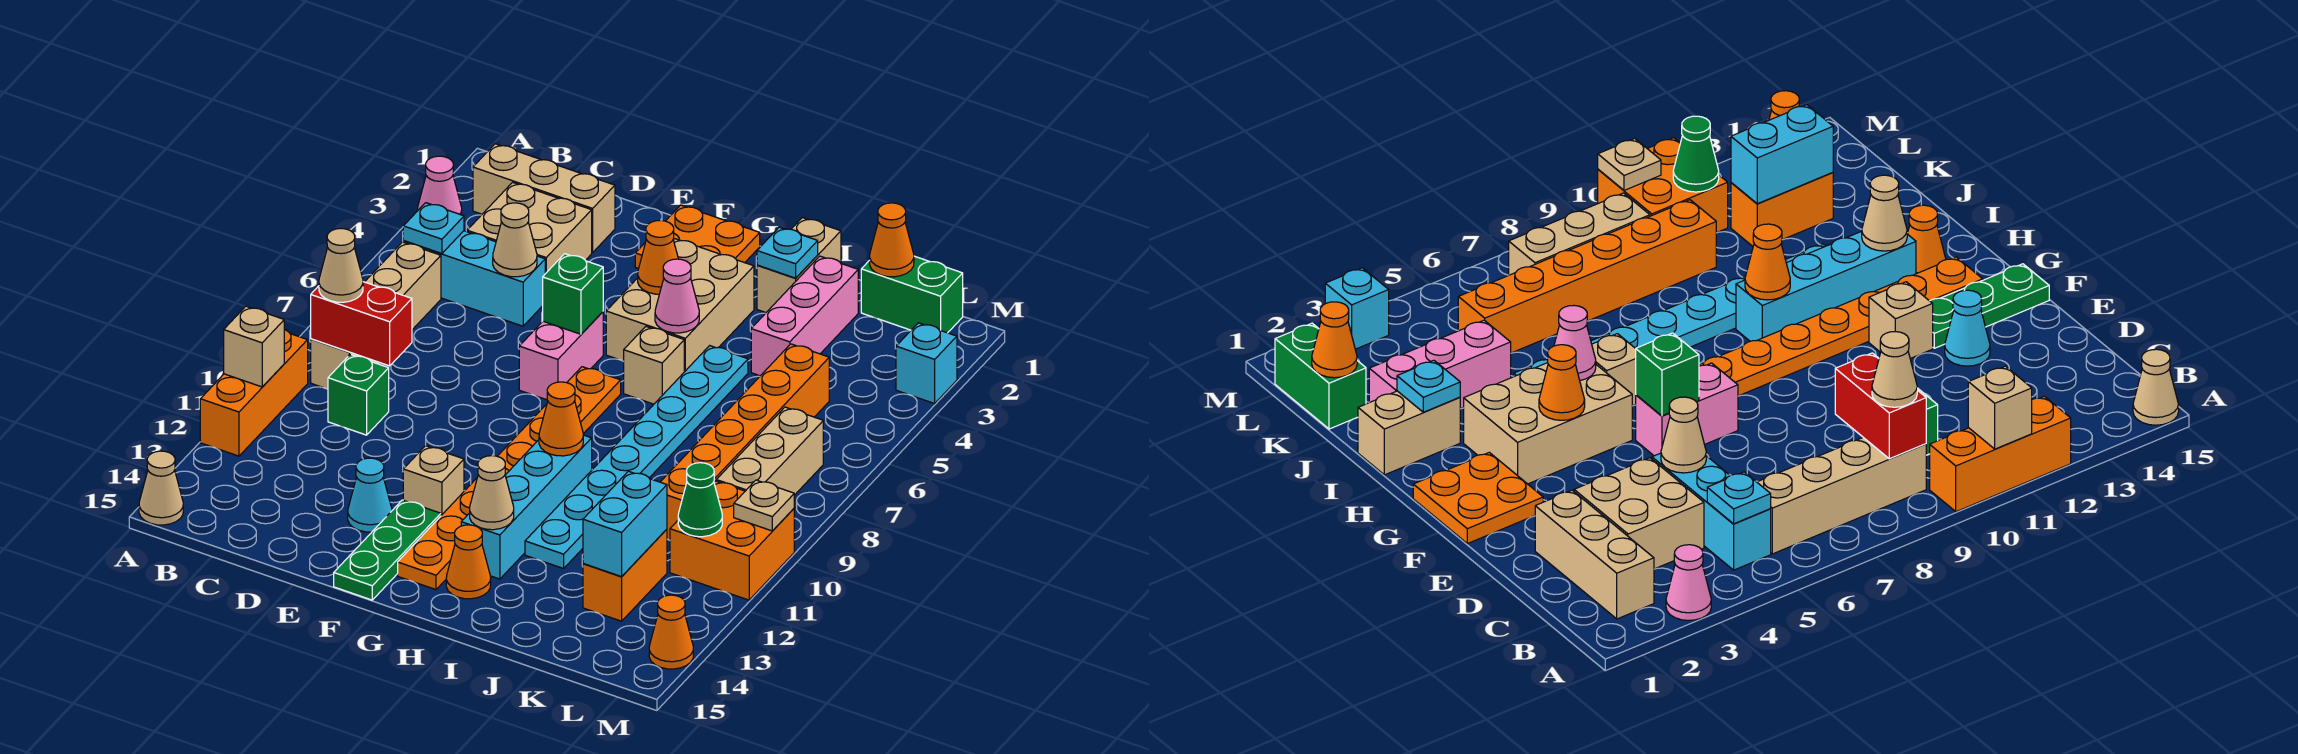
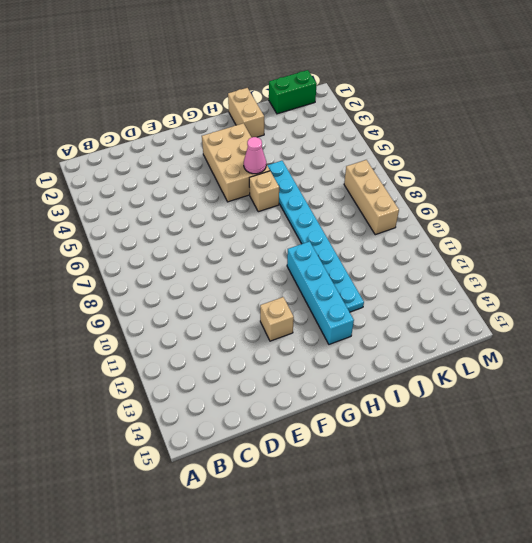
none -> pink cone A3 level 1
none -> orange brick A10:A12 level 1
none -> tan cone A15 level 1
none -> tan brick B2:D2 level 1

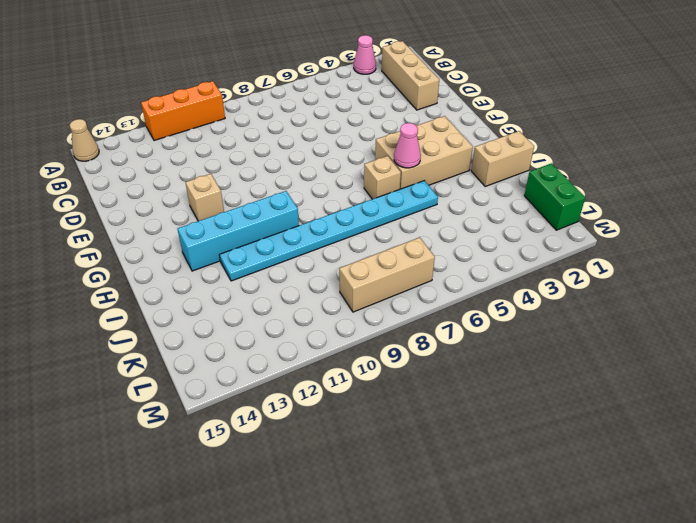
none -> cyan brick B5:D5 level 1
none -> tan brick B6:B9 level 1
none -> tan brick C3:D4 level 1
none -> green brick C10 level 1

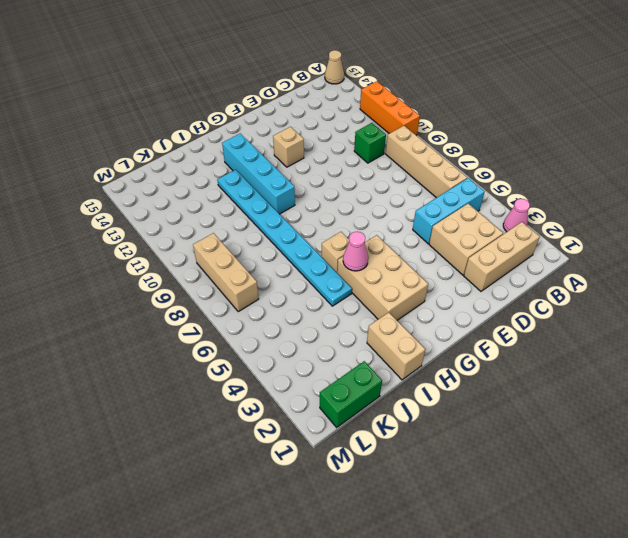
none -> cyan cone E13 level 1
none -> orange plate F1:G2 level 1
none -> pink brick F6:F7 level 1
none -> green plate F13:F15 level 1

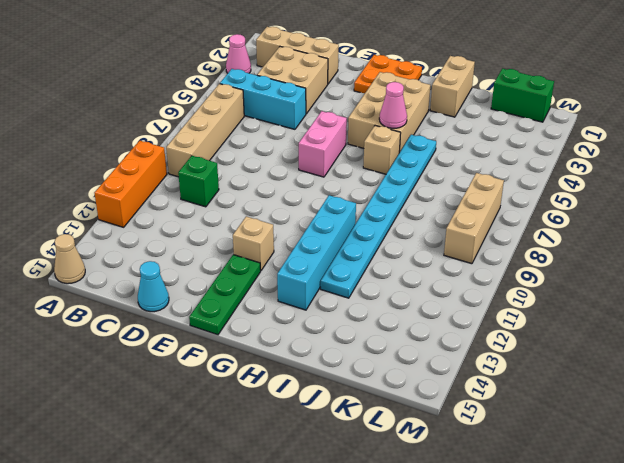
cyan cone D15 level 1 -> cyan cone E13 level 1
none -> orange plate G7:G14 level 1
none -> orange cone H14 level 1
none -> pink brick J2:J4 level 1
none -> orange brick K5:K10 level 1

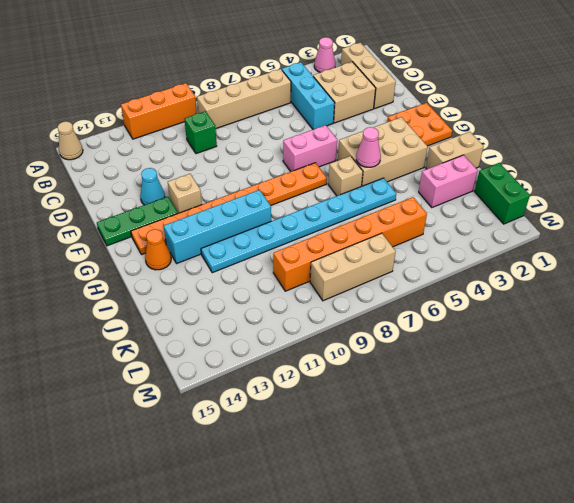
pink brick J2:J3 level 1 -> pink brick J2:J4 level 1
none -> orange brick K12:K13 level 1
none -> orange brick L10:M11 level 1
none -> cyan brick M3 level 1
none -> orange cone M14 level 1

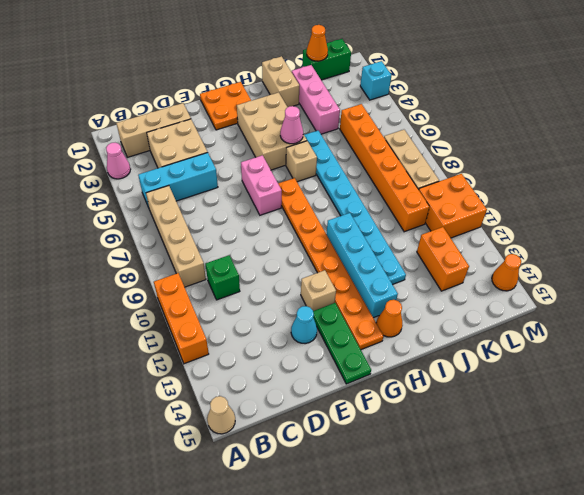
none -> tan brick A11 level 2
none -> cyan plate B5 level 2
none -> red brick B9:C9 level 2
none -> tan cone D5 level 2

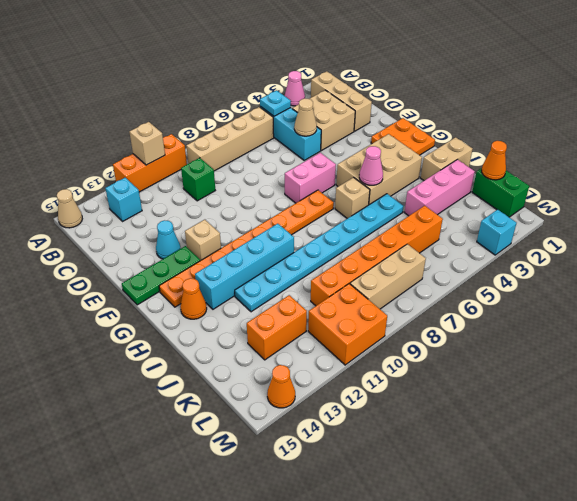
cyan brick B13 level 1 -> none
none -> red brick B9:C9 level 2
none -> green brick F6 level 2
none -> orange cone G4 level 2
none -> orange cone H10 level 2

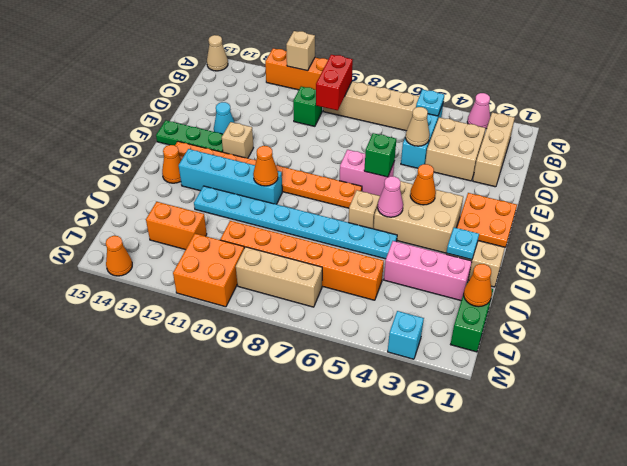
none -> tan cone H13 level 2
none -> cyan brick K12:K13 level 2
none -> green cone L11 level 2
none -> tan plate M10 level 2

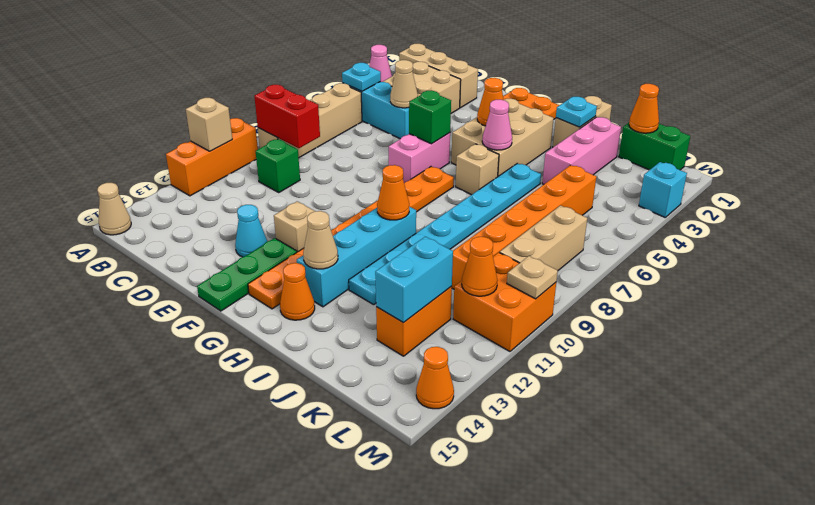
orange cone L11 level 2 -> green cone L11 level 2
none -> tan cone B9 level 3

